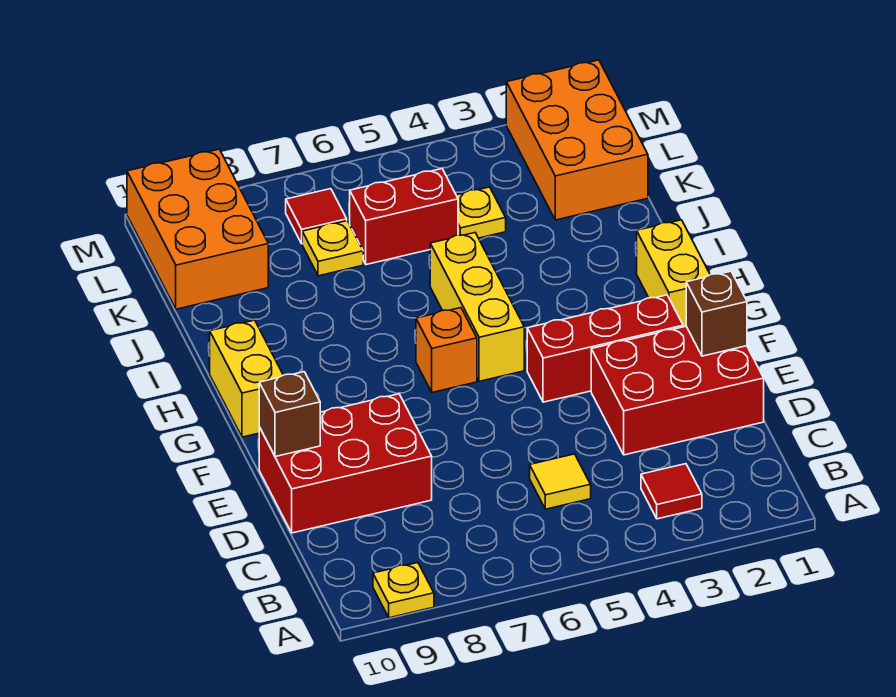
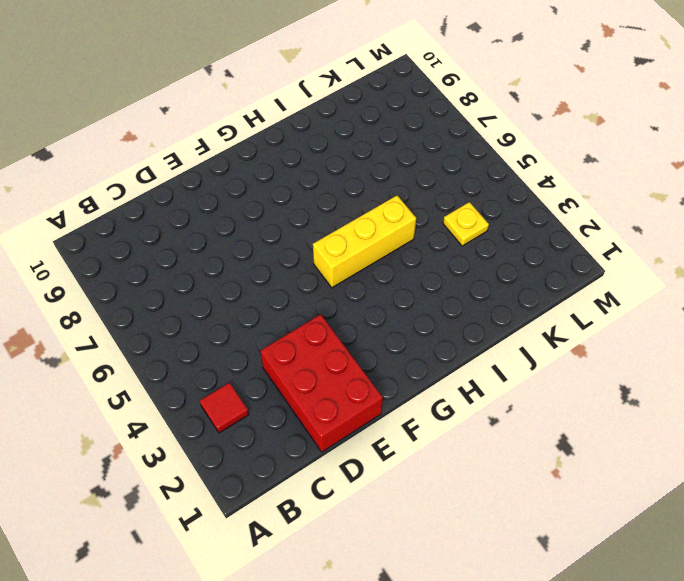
none -> yellow plate A9 level 1
none -> yellow tile C5 level 1
none -> red brick D8:E10 level 1

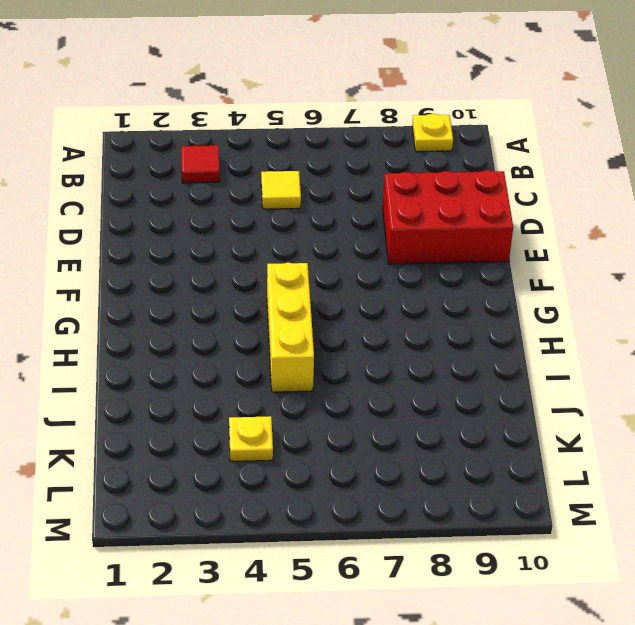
none -> red brick D1:E3 level 1
none -> red brick F2:F4 level 1
none -> yellow brick G1:H1 level 1

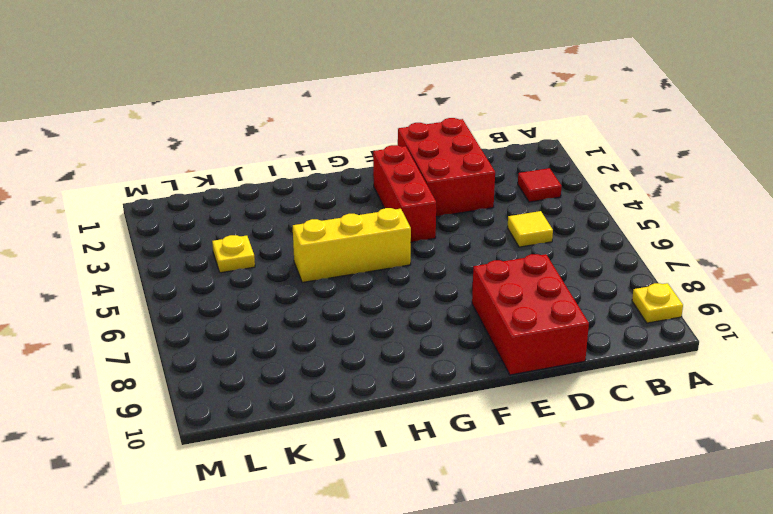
none -> yellow brick G1:H1 level 1
none -> orange brick G6 level 1
none -> yellow brick G10:H10 level 1

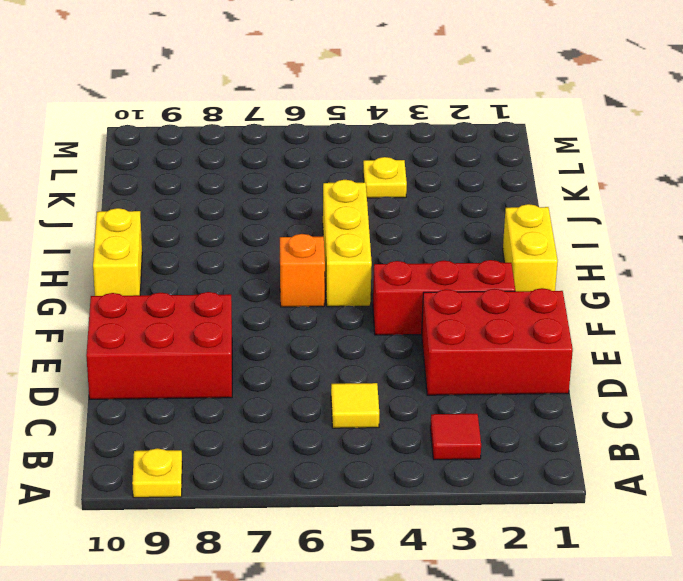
none -> orange brick K1:M2 level 1
none -> red brick K5:K6 level 1
none -> yellow plate K7 level 1

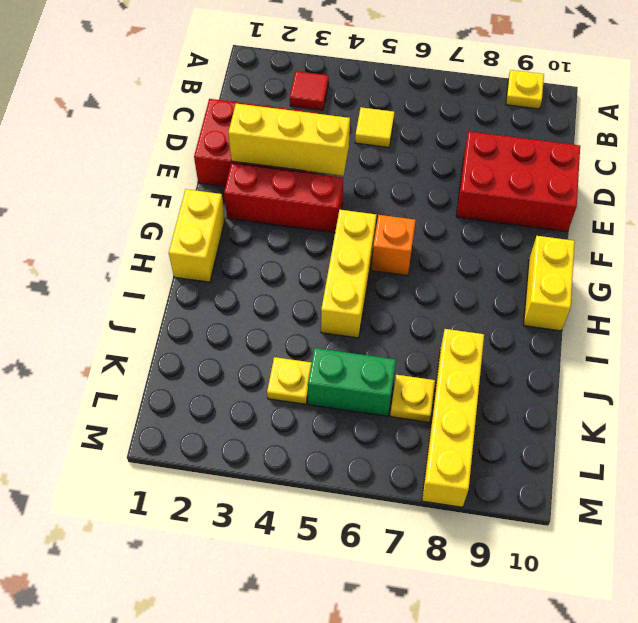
yellow brick E2:E4 level 2 -> none
yellow brick J8:M8 level 1 -> none
green brick K5:K6 level 1 -> red brick K5:K6 level 1
none -> orange brick K1:M2 level 1
none -> orange brick K9:M10 level 1
none -> red tile L7 level 1

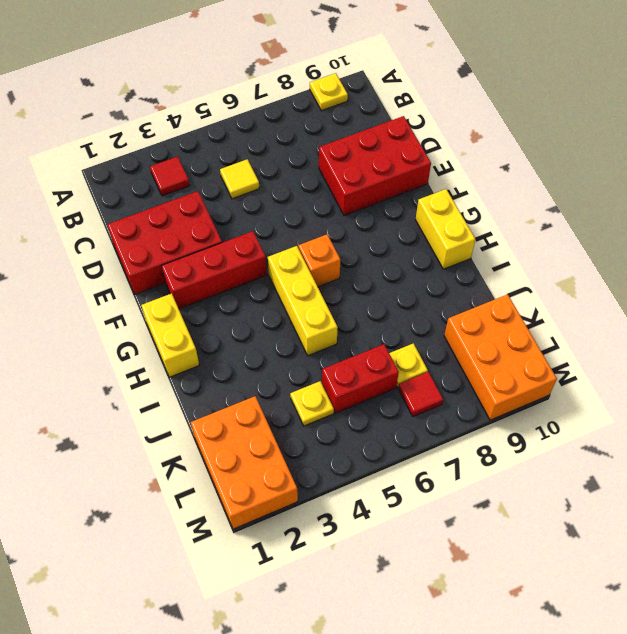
none -> brown brick E1 level 2
none -> brown brick E10 level 2

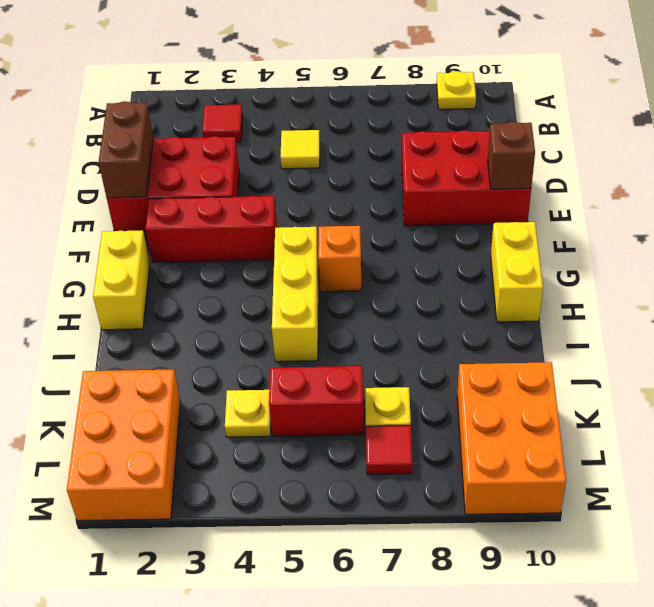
brown brick D1:E1 level 2 -> brown brick E1 level 2

